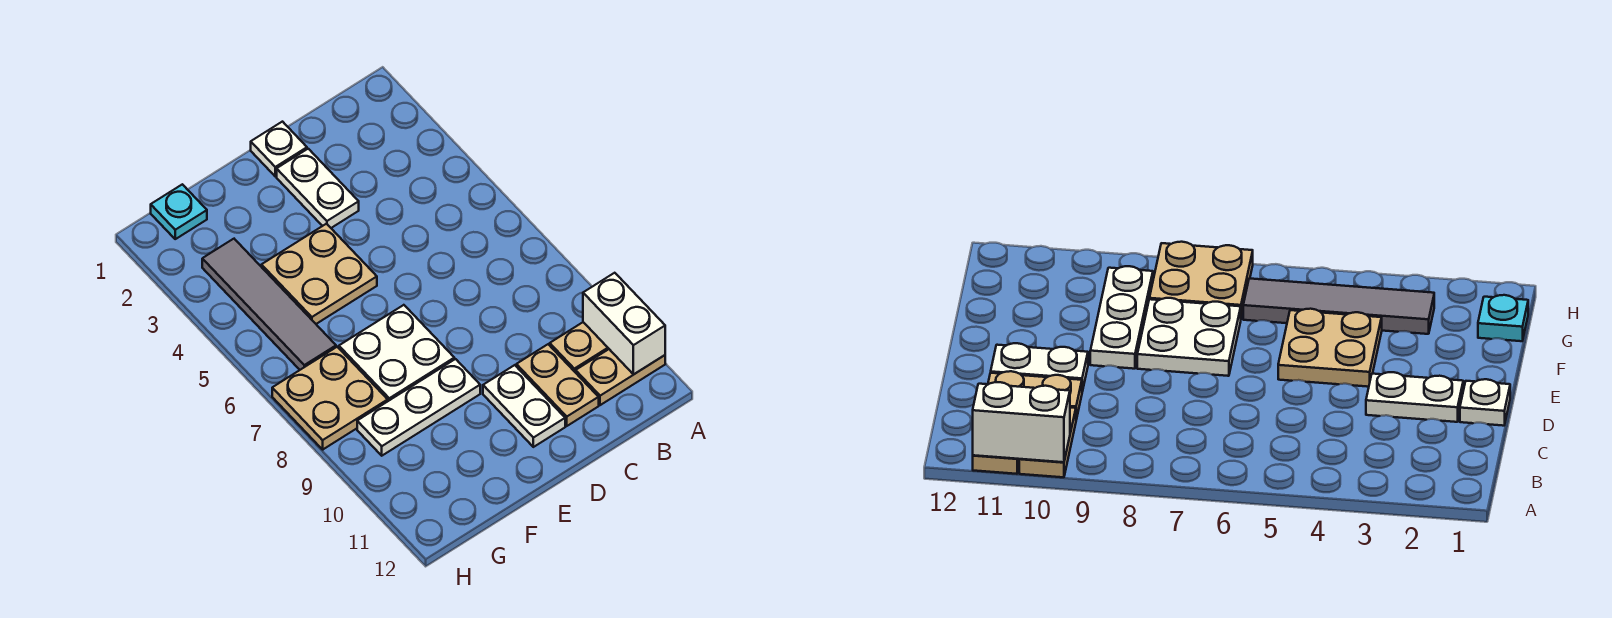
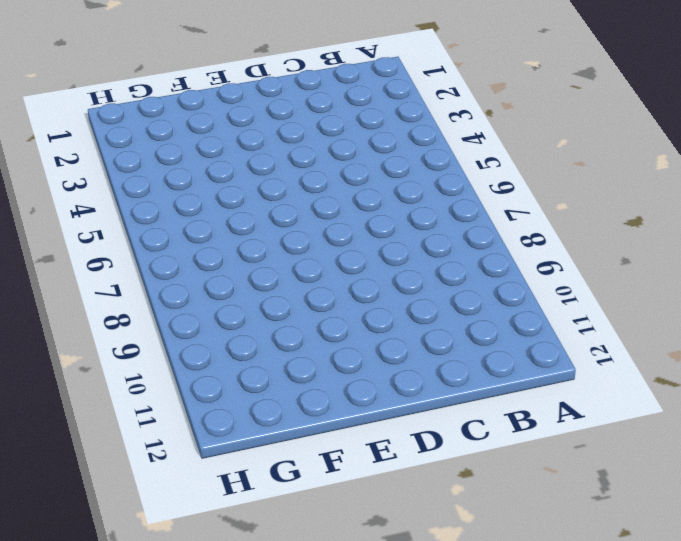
none -> tan plate A10:B10 level 1
none -> tan plate A11:B11 level 1
none -> tan plate C10:C11 level 1

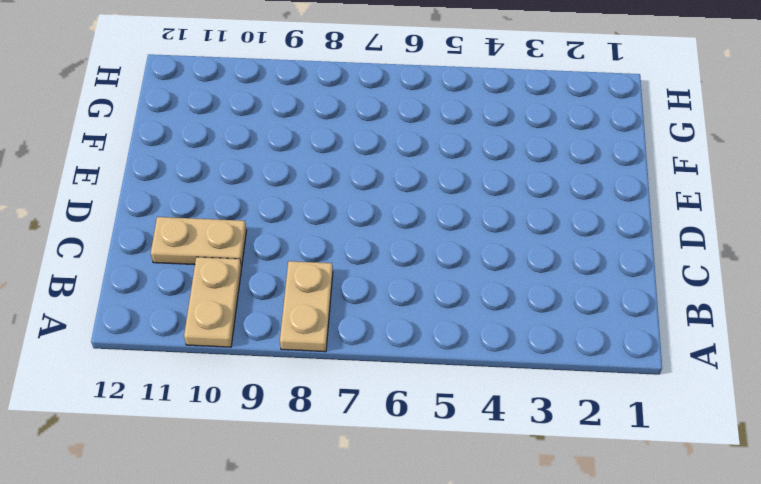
tan plate A8:B8 level 1 -> tan plate A11:B11 level 1
none -> white plate D1 level 1
none -> white plate D2:D3 level 1
none -> white plate D10:D11 level 1

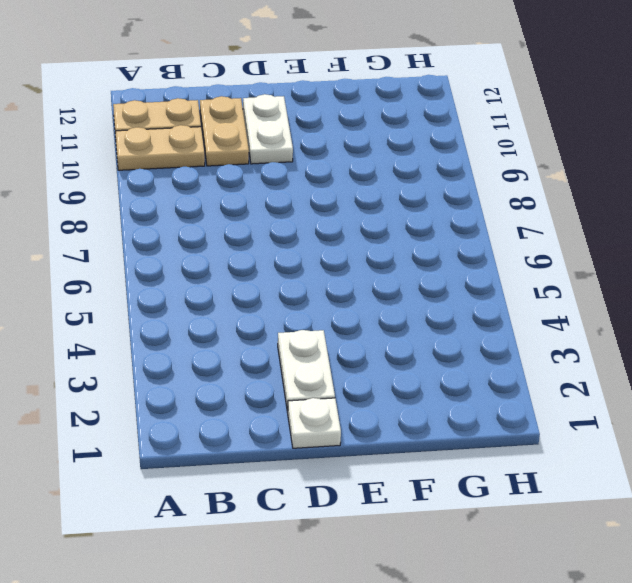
none -> tan plate E4:F5 level 1
none -> white plate E7:F8 level 1
none -> white plate E9:G9 level 1

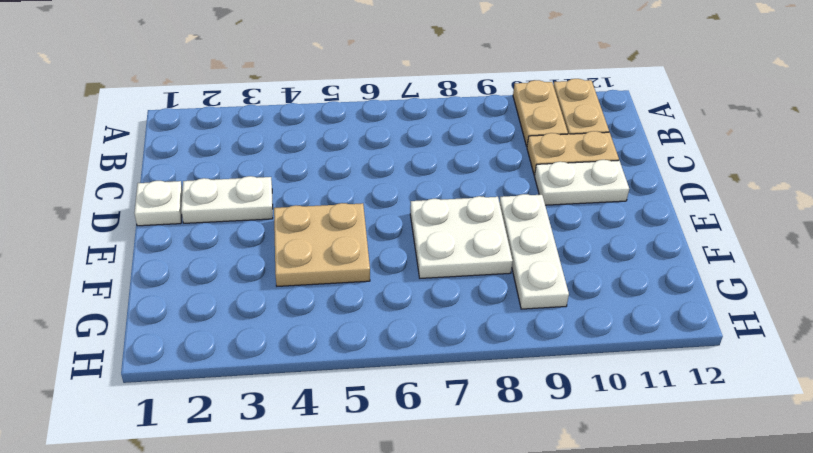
none -> cyan plate G1 level 1
none -> grey tile G3:G6 level 1
none -> tan plate G7:H8 level 1

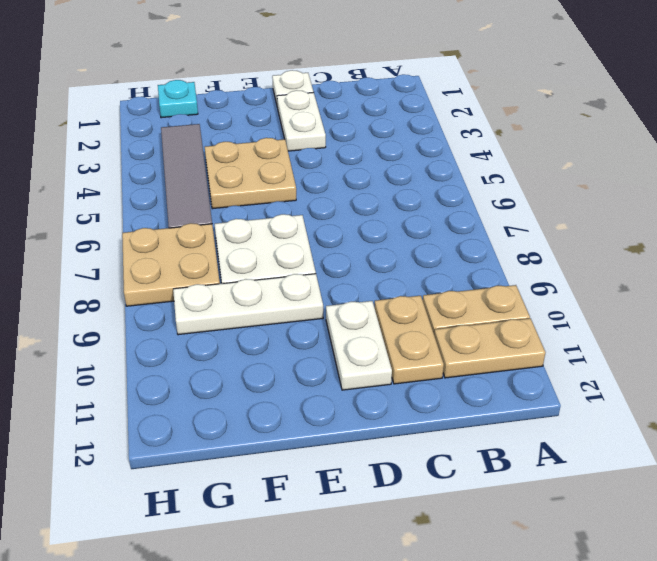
none -> white brick A10:A11 level 2

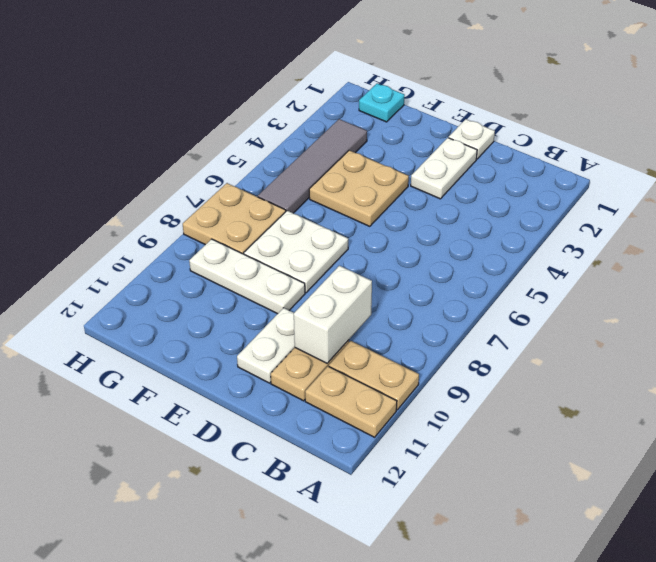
white brick C9:C10 level 2 -> white brick A10:A11 level 2

